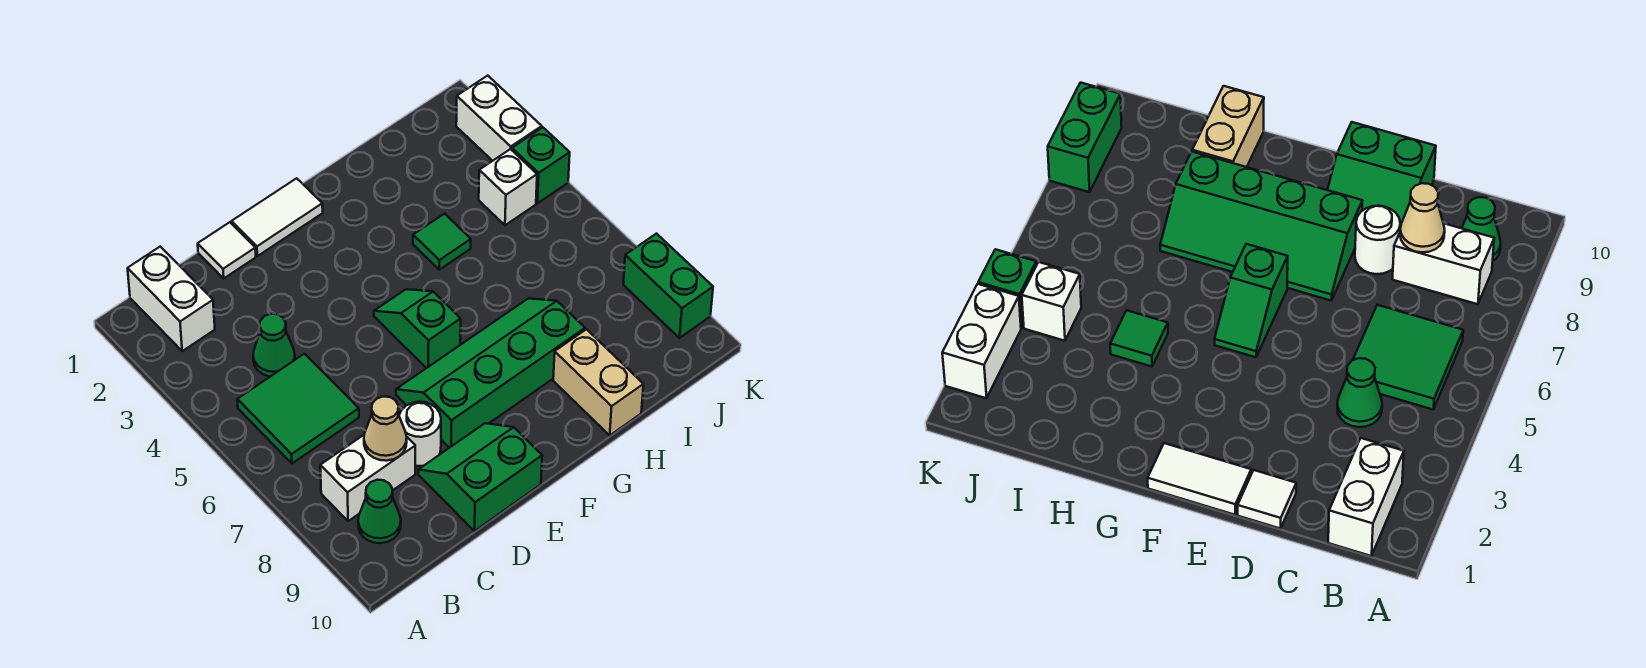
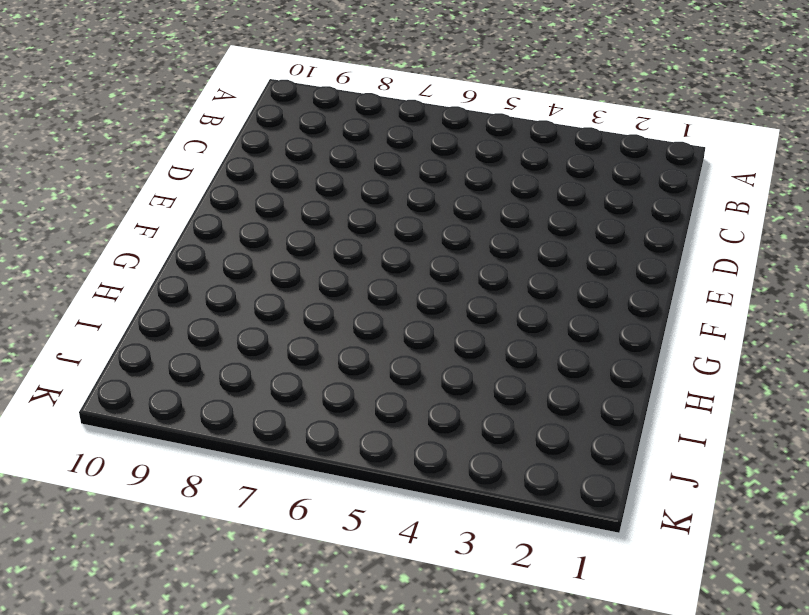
none -> white brick B1:B2 level 1
none -> green tile B5:C6 level 1
none -> white brick B8:C8 level 1

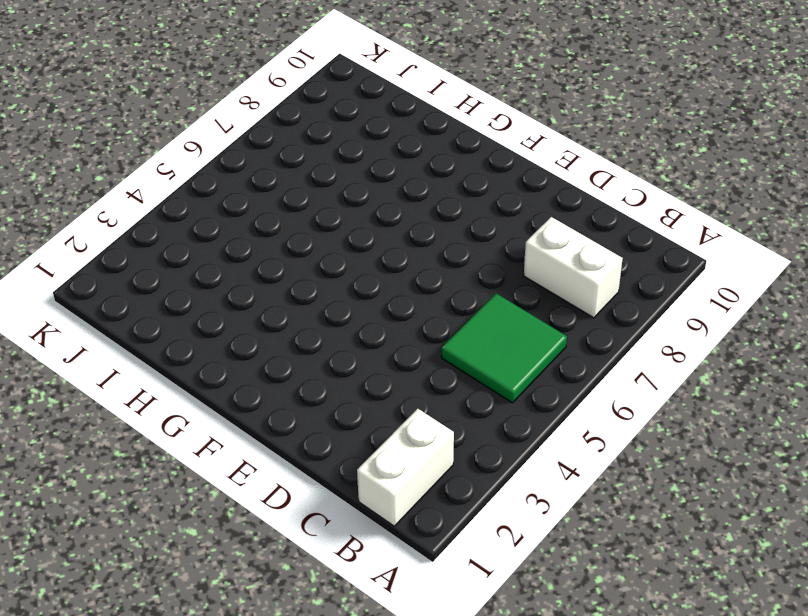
none -> green cone B9 level 1
none -> green cone C4 level 1
none -> white tile D1 level 1

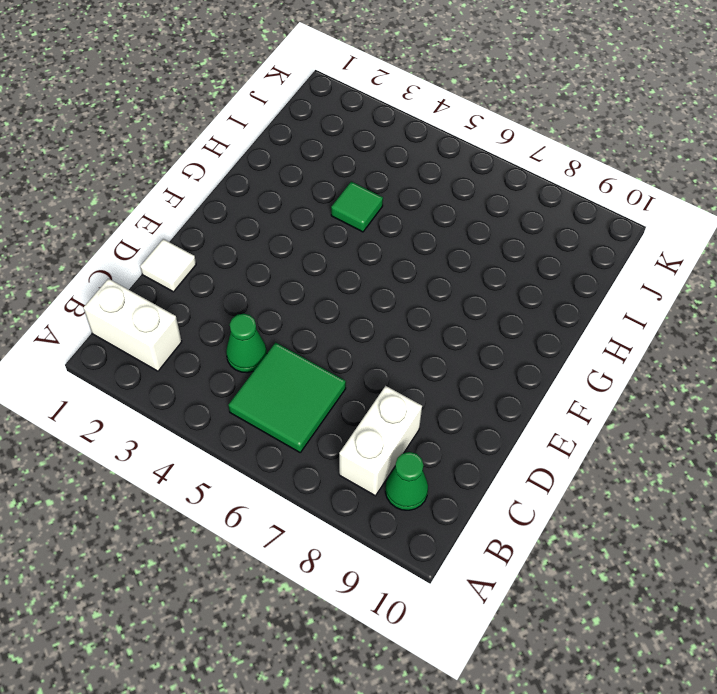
none -> white round brick D8 level 1
none -> green slope D9:E10 level 1 top 10
none -> white tile E1:F1 level 1

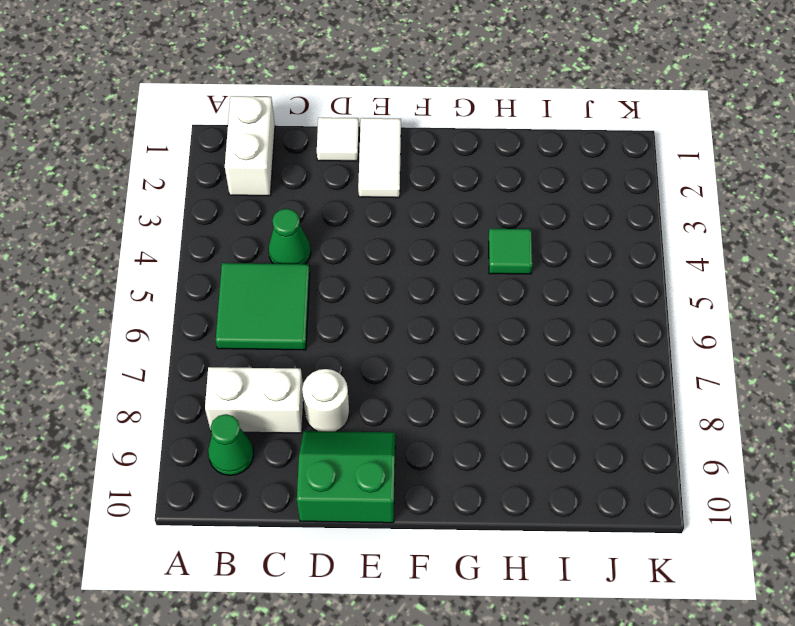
white tile E1:E2 level 1 -> white tile E1:F1 level 1
none -> green slope E7:H8 level 1 top 8
none -> green slope F5:F6 level 1 top 6
none -> tan brick H9:H10 level 1

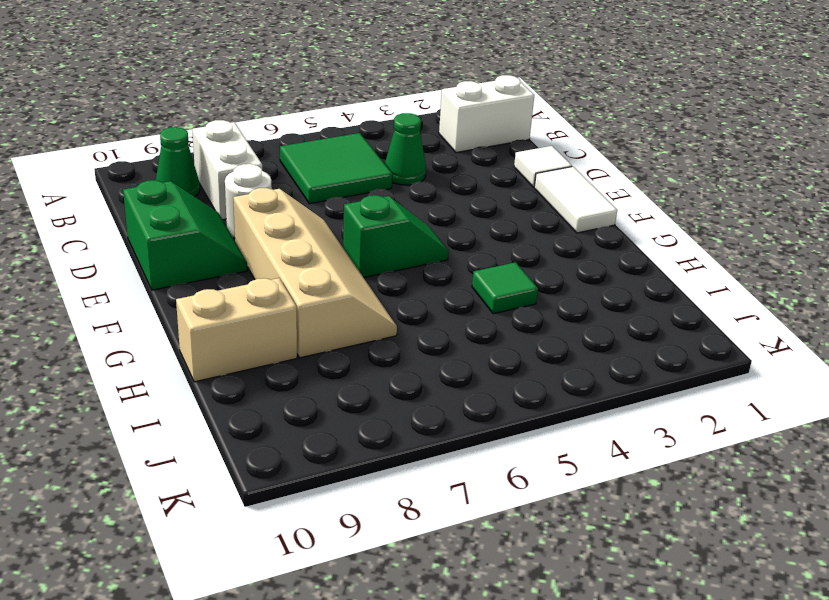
tan slope E7:H8 level 1 top 8 -> green slope E7:H8 level 1 top 8
none -> white brick J4 level 1
none -> white brick K2:K3 level 1
none -> green brick K4 level 1

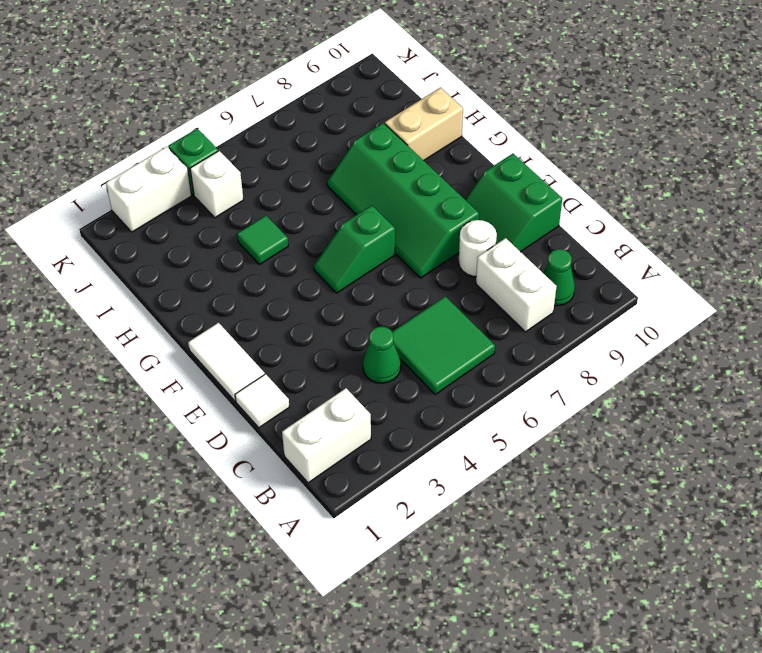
none -> green brick K8:K9 level 1
none -> tan cone C8 level 2

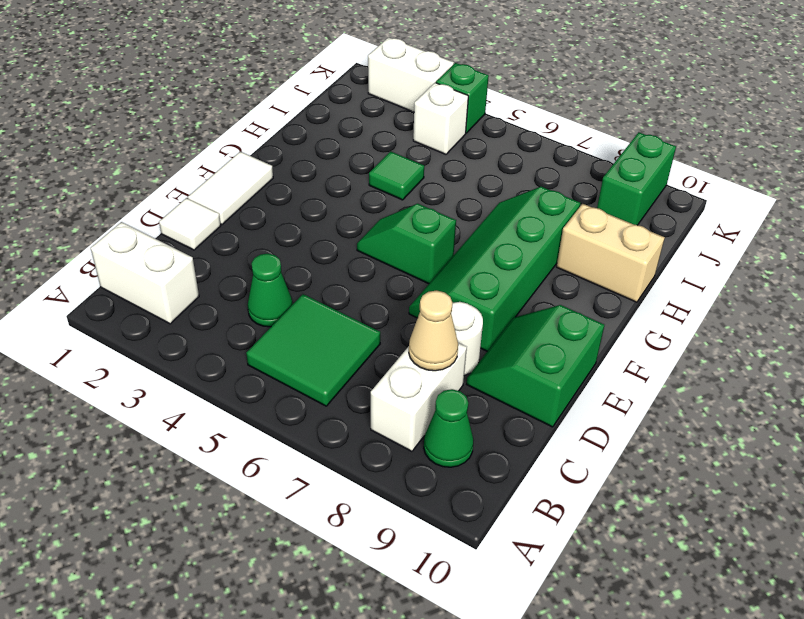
green brick J9:K9 level 1 -> green brick K8:K9 level 1

